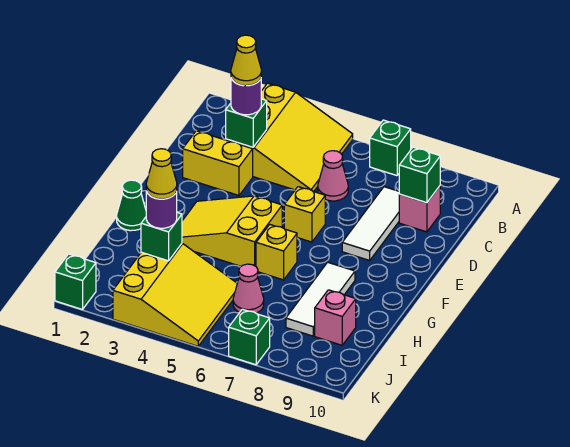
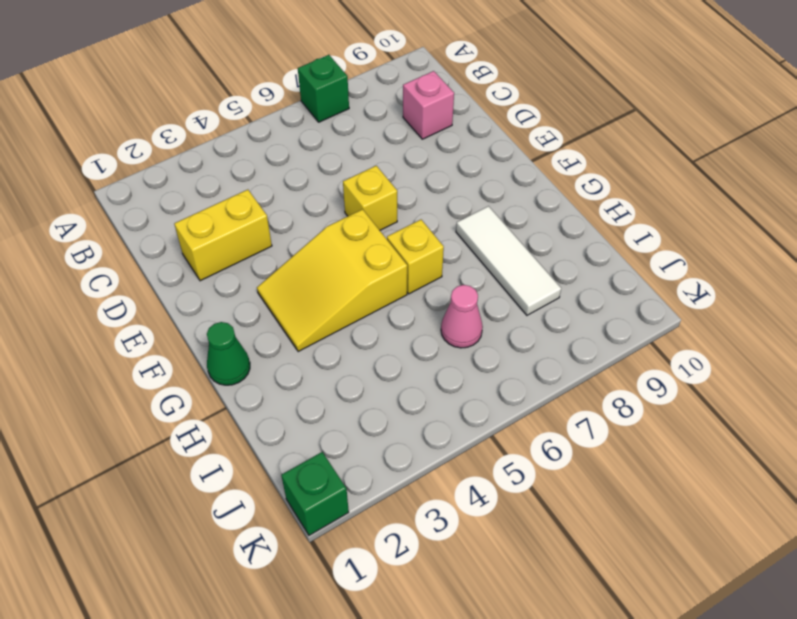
none -> yellow slope A3:C5 level 1 top 3
none -> pink cone C6 level 1
none -> white tile C8:E8 level 1

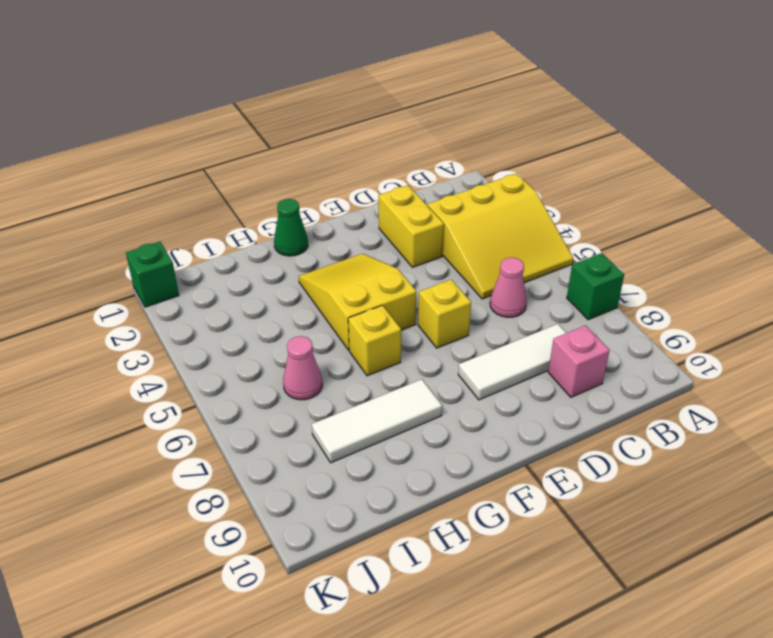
none -> yellow slope I3:K5 level 1 top 3
none -> pink brick I9 level 1
none -> green brick K7 level 1

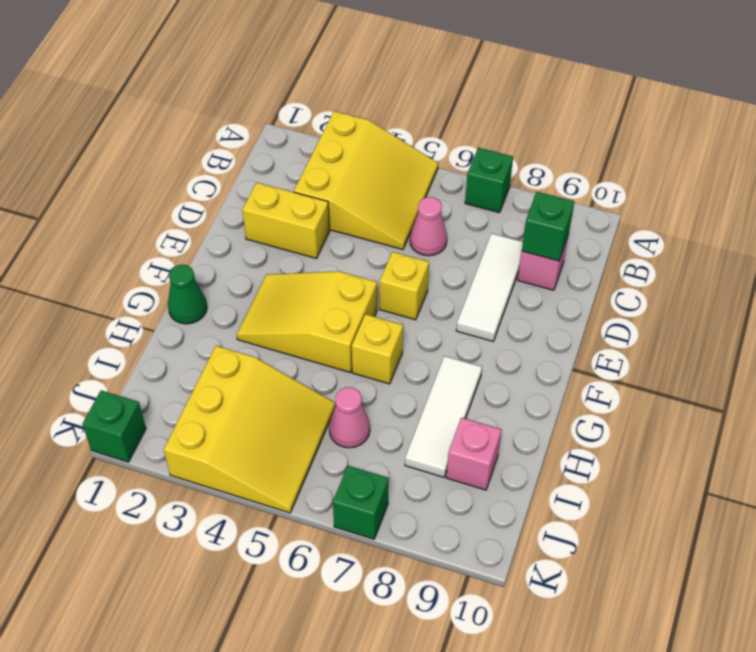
none -> green brick C3 level 2
none -> green brick I3 level 2
none -> purple round brick C3 level 3

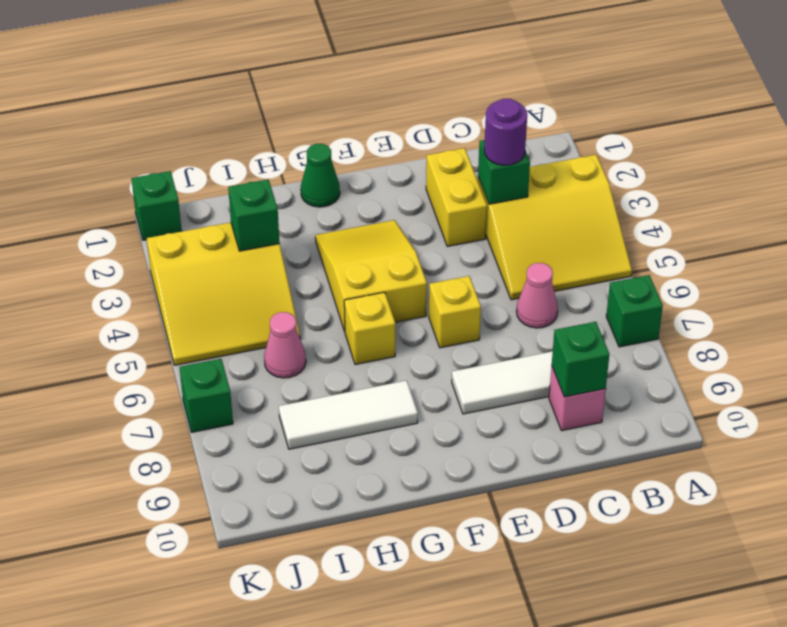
none -> pink brick I9 level 1
none -> purple round brick I3 level 3
none -> yellow cone C3 level 4

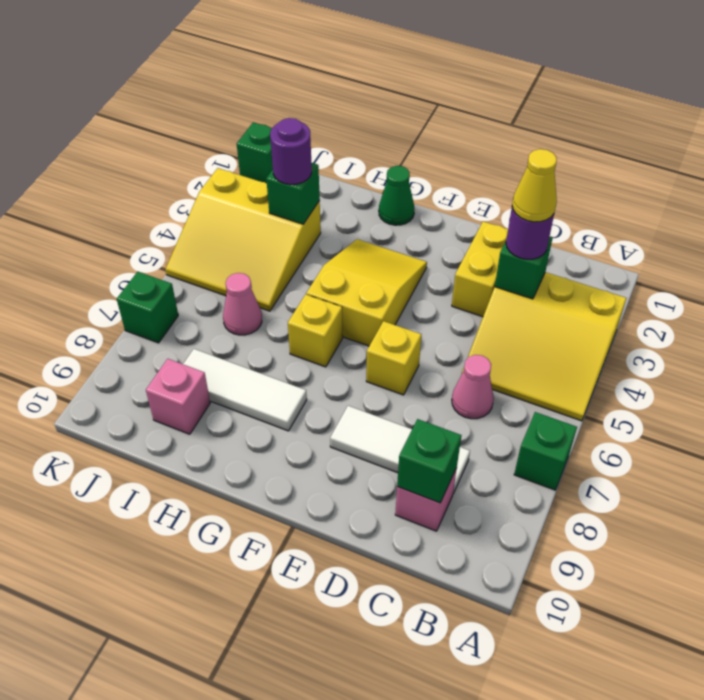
none -> yellow cone I3 level 4

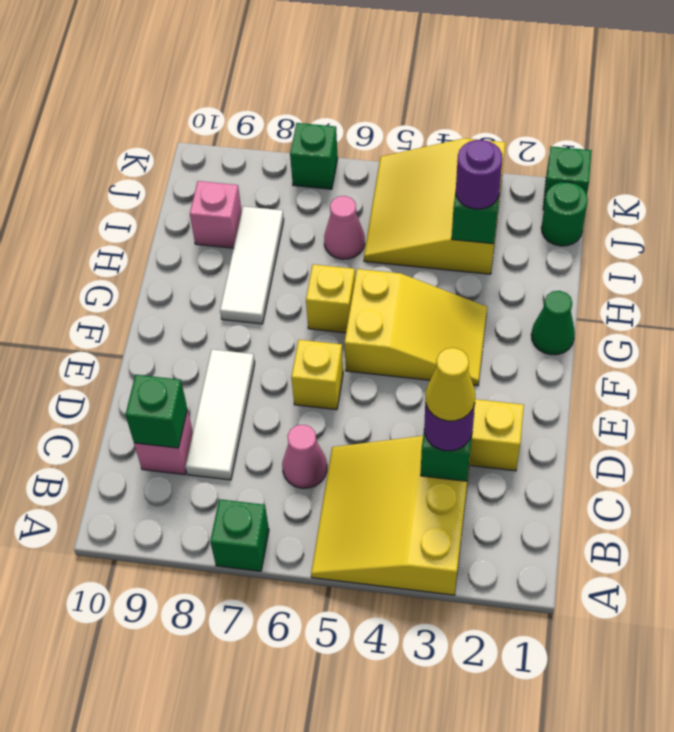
green round brick J1 level 1 -> none
none -> yellow cone I3 level 4

